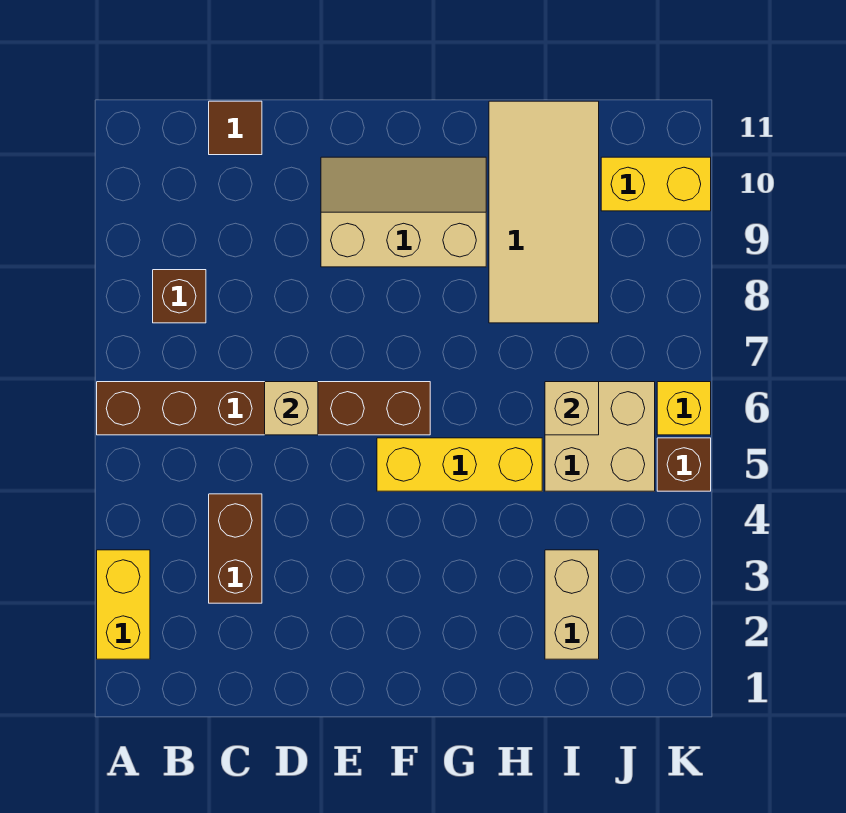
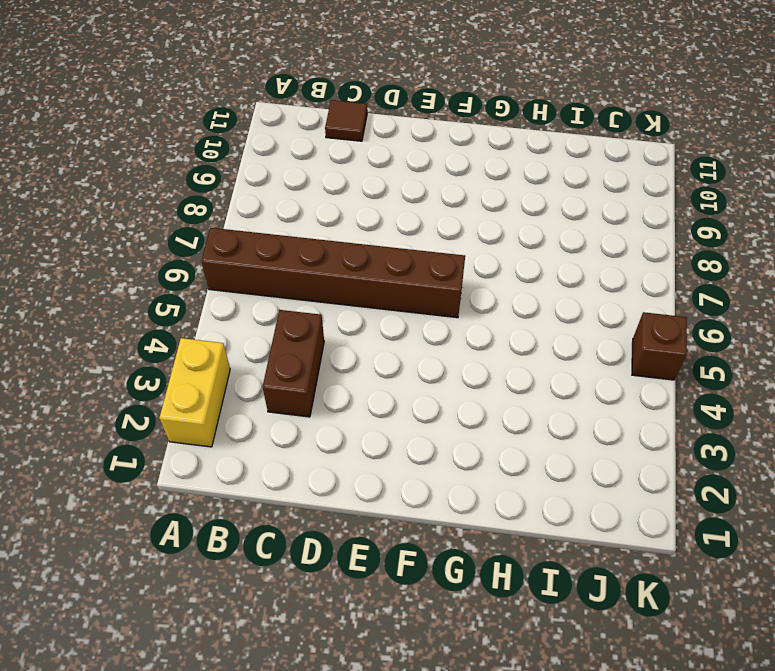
none -> brown brick B8 level 1
none -> tan slope E9:G10 level 1 top 9
none -> yellow brick F5:H5 level 1

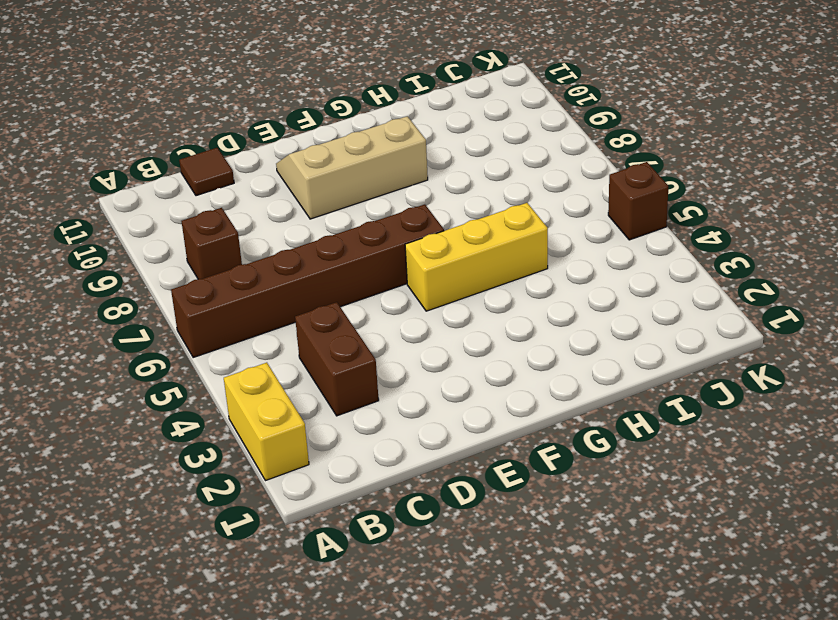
none -> tan tile H8:I11 level 1
none -> tan brick I2:I3 level 1
none -> tan brick I5:J6 level 1

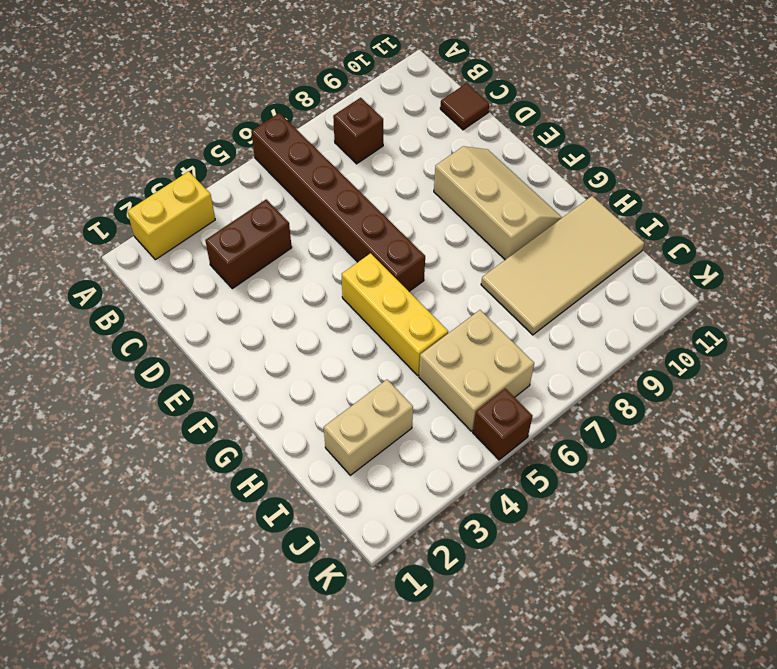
none -> yellow brick J10:K10 level 1
none -> yellow brick K6 level 1
none -> tan brick D6 level 2

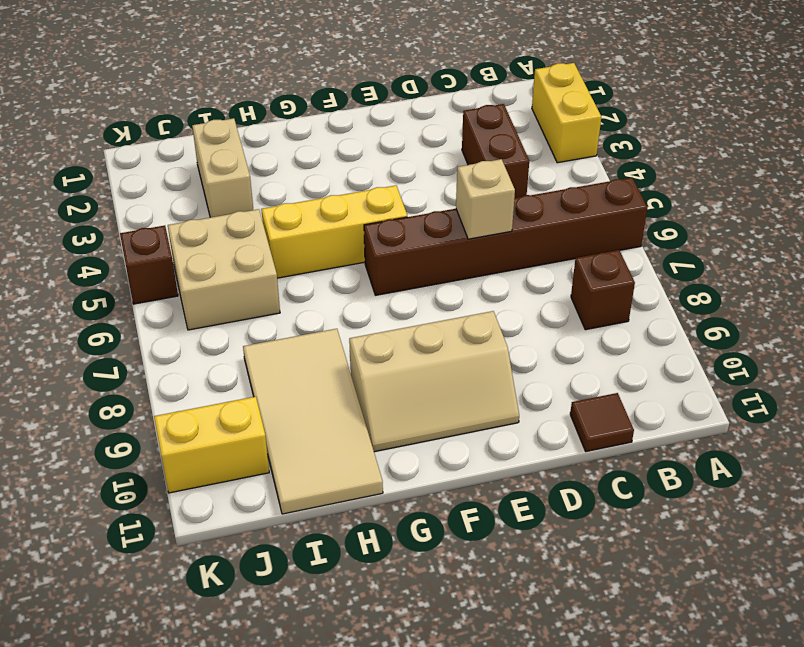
none -> yellow brick K6 level 1
none -> tan brick I6 level 2

